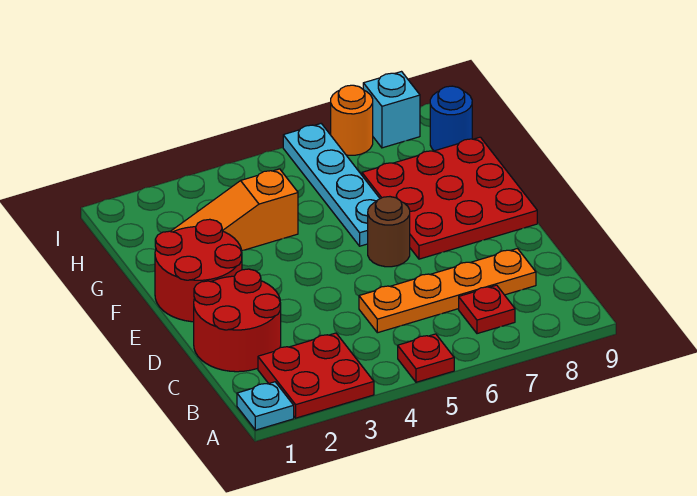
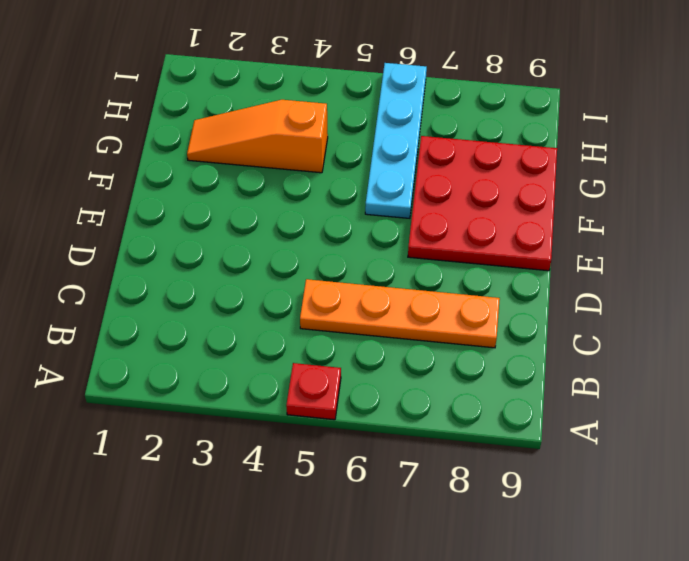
none -> cyan plate A1 level 1
none -> red plate A2:B3 level 1
none -> red plate B7 level 1

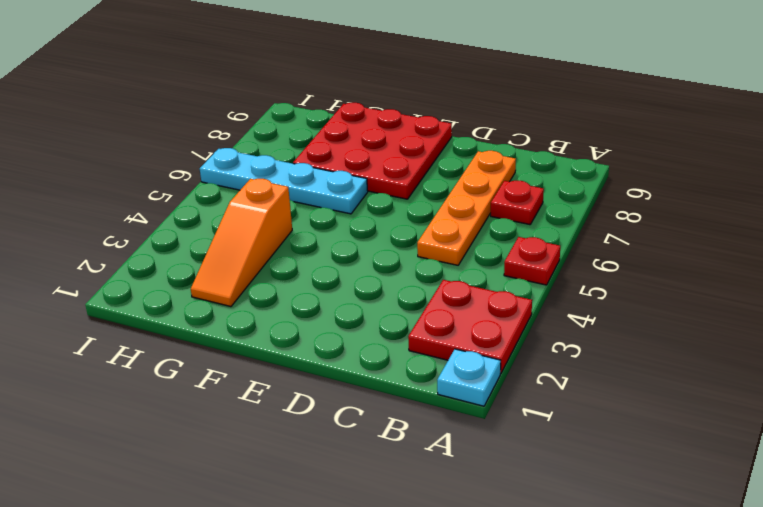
none -> red round brick C1:D2 level 1
none -> red round brick E1:F2 level 1
none -> brown round brick E6 level 1

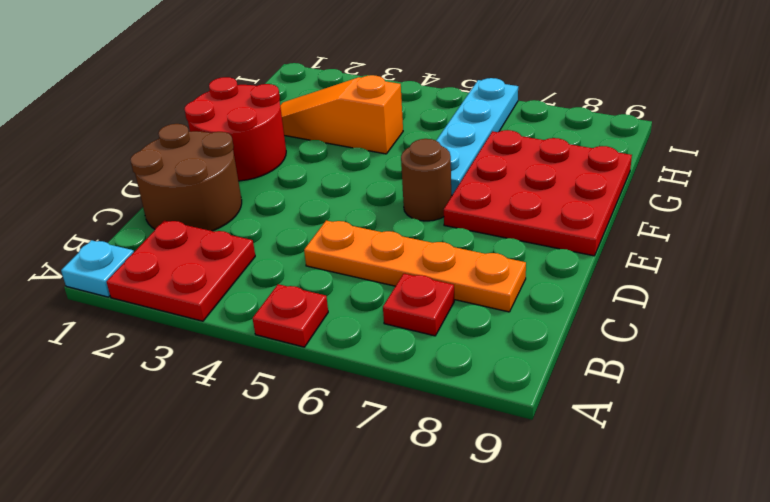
brown round brick C1:D2 level 1 -> red round brick C1:D2 level 1
none -> blue round brick H9 level 1
none -> orange round brick I7 level 1
none -> cyan brick I8 level 1

